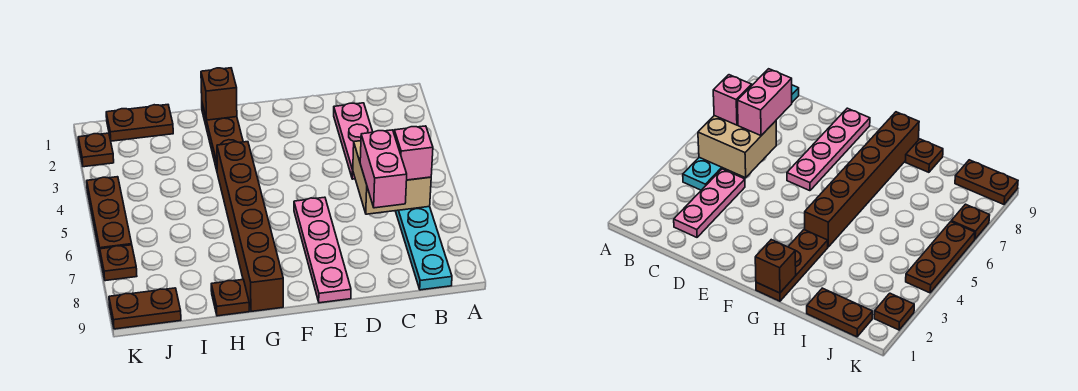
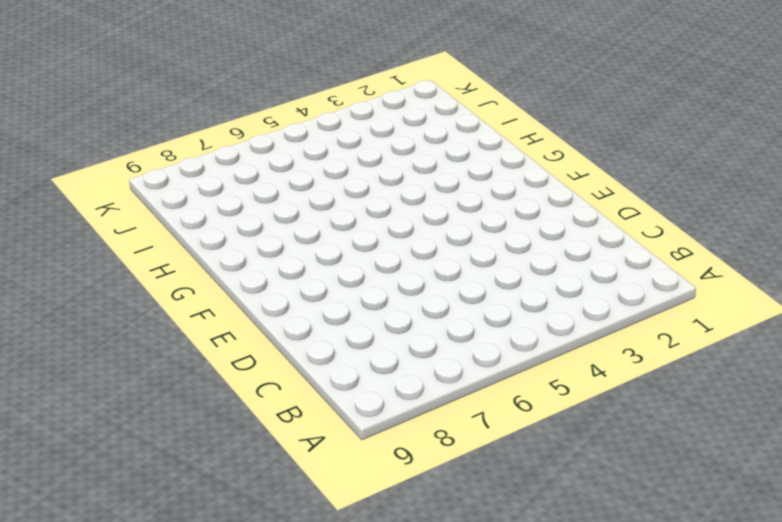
none -> cyan plate B4:B9 level 1
none -> pink plate C2:C4 level 1
none -> pink plate E6:E9 level 1

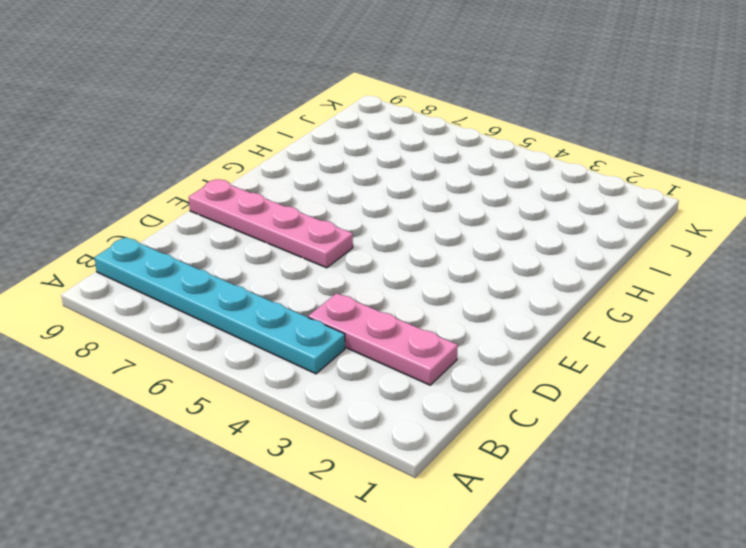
none -> brown plate G1:G3 level 1
none -> brown brick G4:G9 level 1
none -> brown plate H9 level 1

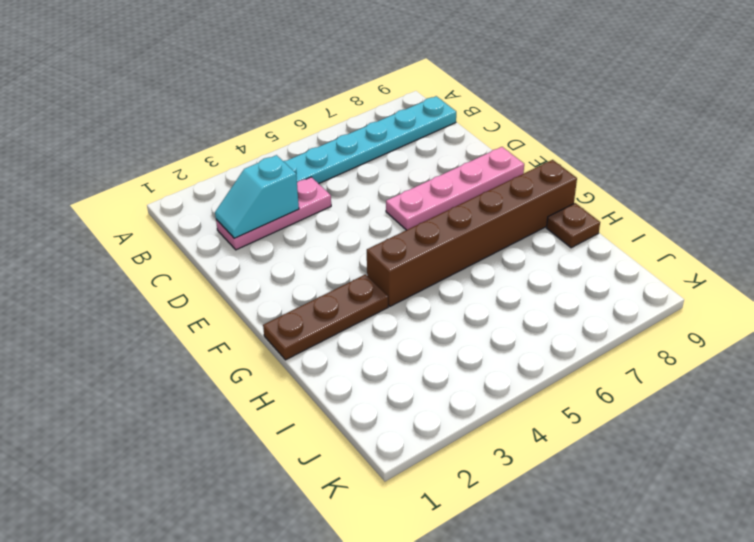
cyan slope C2:C3 level 2 top 3 -> none
none -> brown plate I1:J1 level 1
none -> brown plate J9:K9 level 1
none -> brown plate K2 level 1

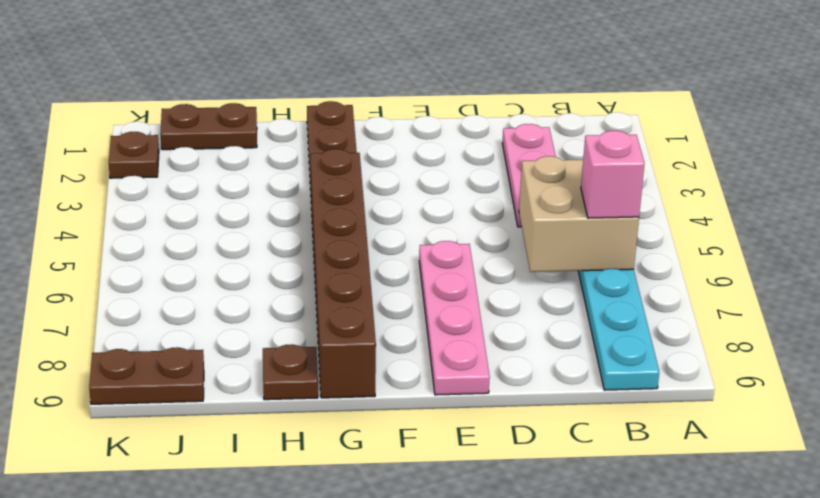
none -> brown plate K4:K6 level 1
none -> brown plate K7 level 1
none -> brown brick G1 level 2

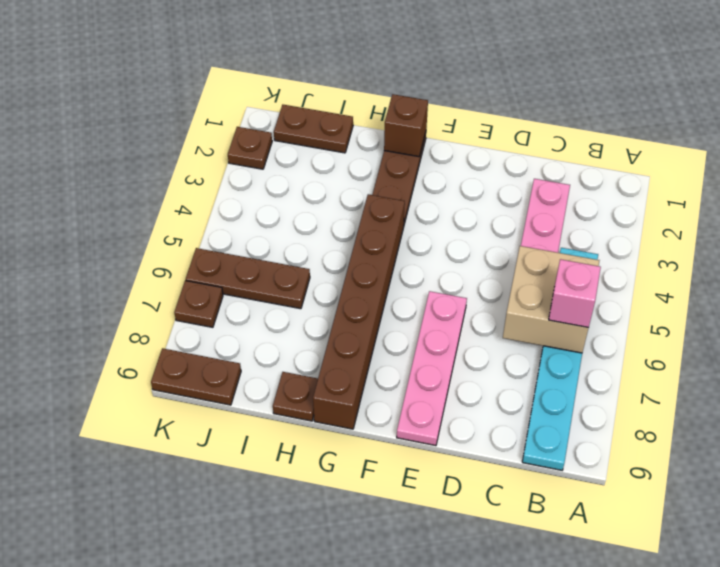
brown plate I6:K6 level 1 -> brown plate K4:K6 level 1
none -> pink brick C6:C7 level 3

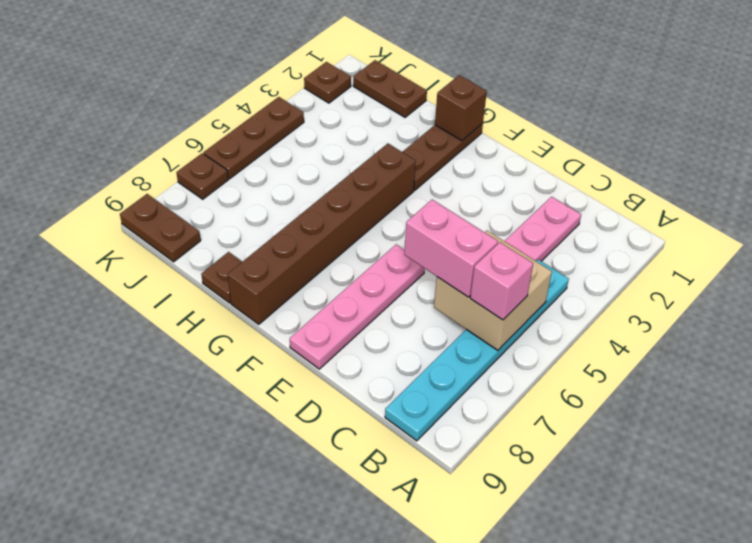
pink brick C6:D6 level 3 -> pink brick C6:C7 level 3

